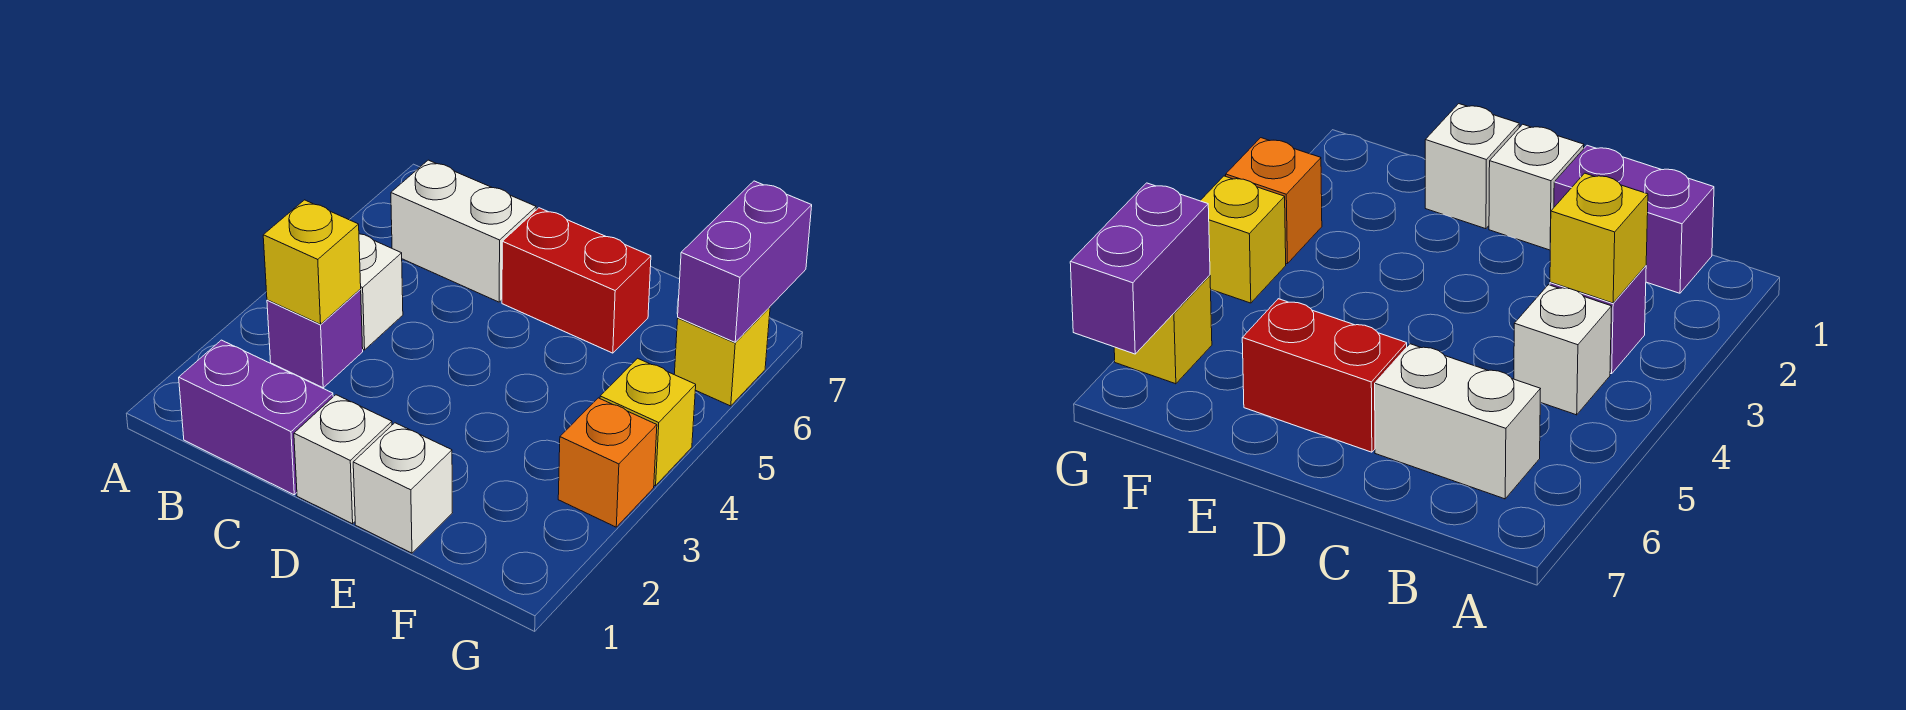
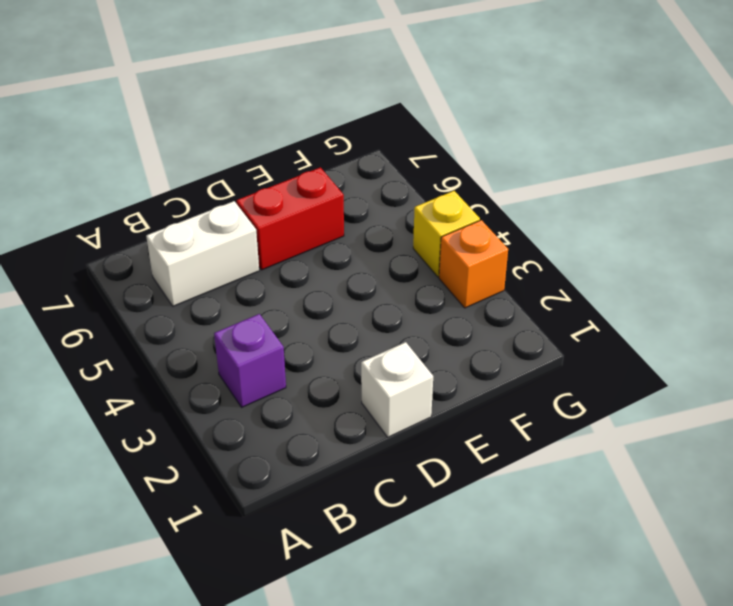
none -> purple brick B1:C1 level 1
none -> white brick B4 level 1
none -> white brick E1 level 1

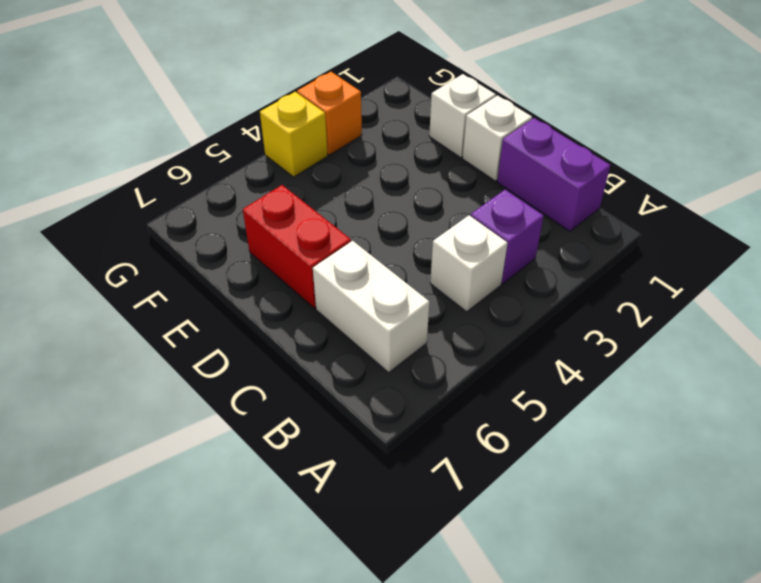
none -> yellow brick G6 level 1
none -> yellow brick B3 level 2
none -> purple brick G6:G7 level 2

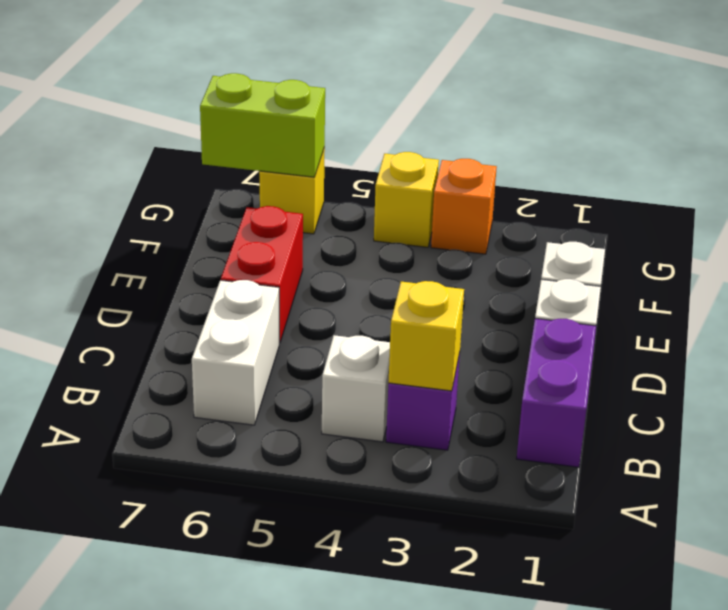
lime brick G6:G7 level 2 -> purple brick G6:G7 level 2

